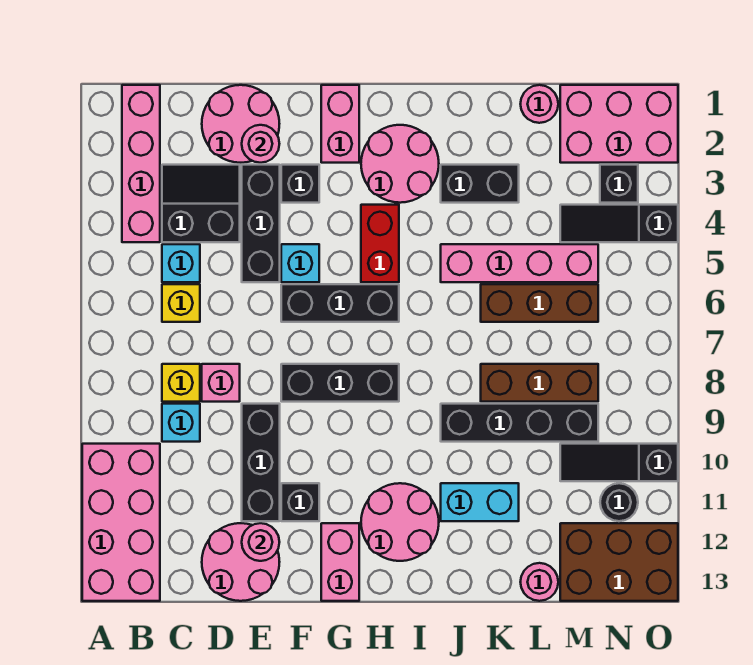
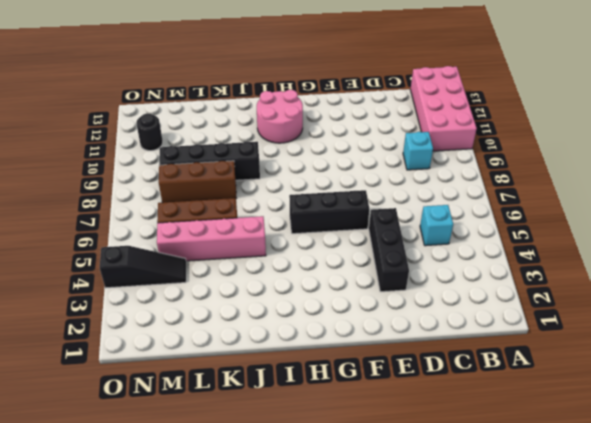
none -> pink brick B1:B4 level 1
none -> black slope C3:D4 level 1 top 4
none -> yellow brick C6 level 1
none -> yellow brick C8 level 1

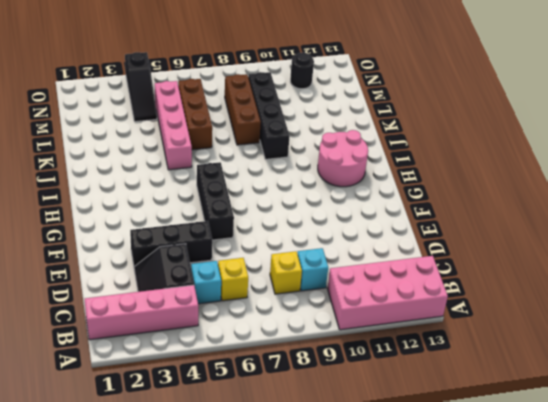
none -> pink round brick D1:E2 level 1
none -> pink brick D8 level 1
none -> pink round brick D12:E13 level 1
none -> black brick E9:E11 level 1

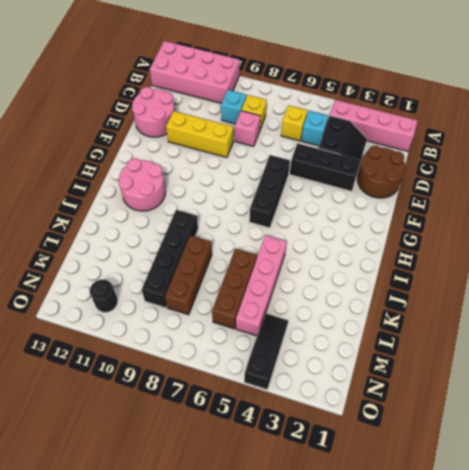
brown round brick D1:E2 level 1 -> pink round brick D1:E2 level 1
yellow brick E9:E11 level 1 -> black brick E9:E11 level 1
none -> black brick F3 level 1
none -> cyan brick F5 level 1
none -> black brick F8:H8 level 1
none -> black brick F11 level 1

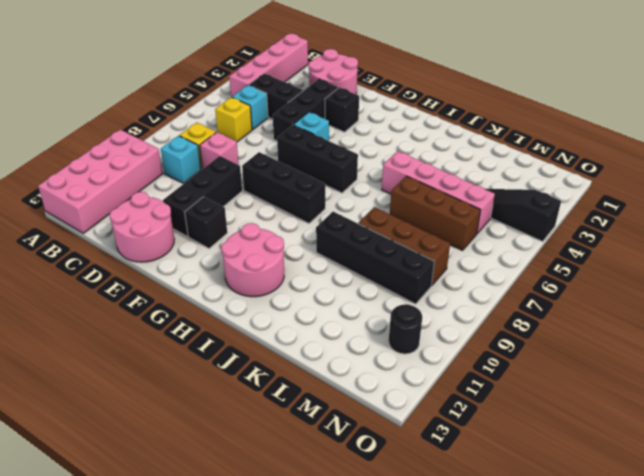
none -> pink brick G1:G2 level 1
none -> pink brick G12:G13 level 1
none -> pink round brick H2:I3 level 1
none -> red brick H4:H5 level 1

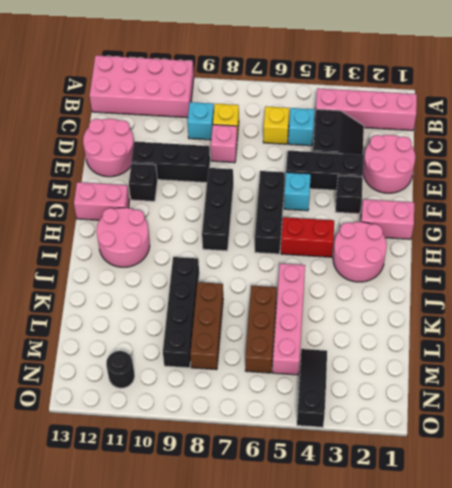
none -> black brick J3:K3 level 1
none -> cyan brick J11:K11 level 1
none -> pink round brick L1 level 1
none -> pink round brick L13 level 1

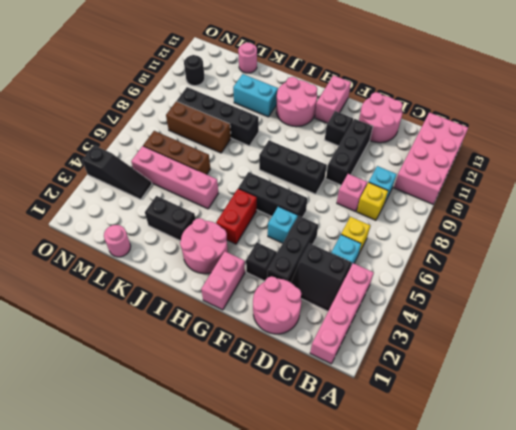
none -> pink brick M1:O2 level 1
none -> black slope M10:O10 level 1 top O
none -> brown brick M12:O13 level 1
none -> black brick N3 level 1

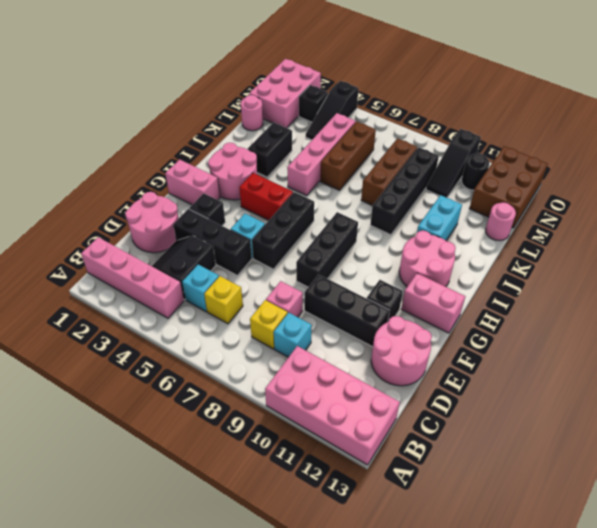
none -> pink round brick E2 level 2
none -> pink round brick E12 level 2

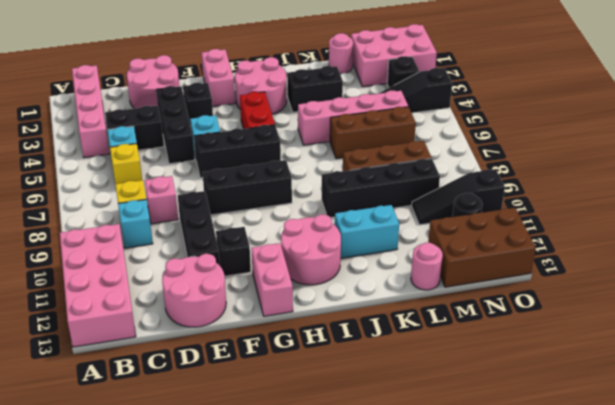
none -> pink round brick E2 level 2
none -> pink round brick E12 level 2

